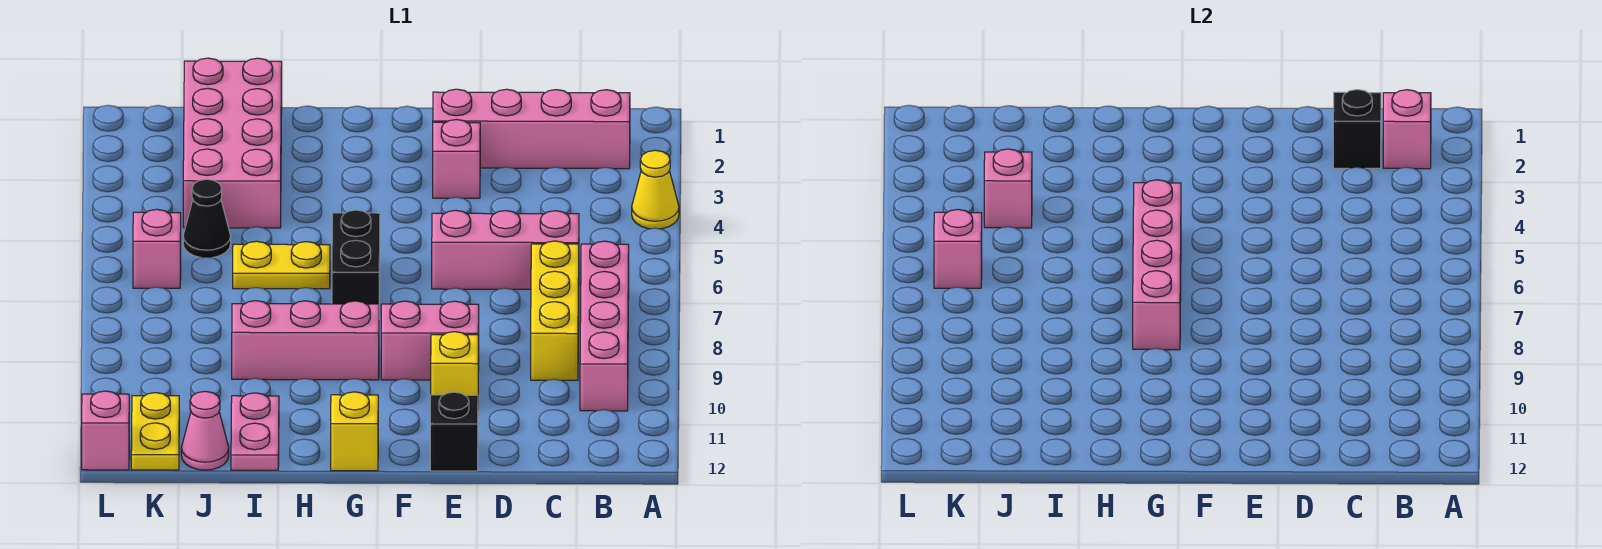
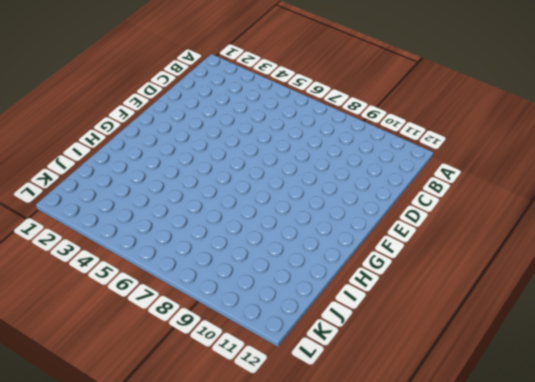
none -> yellow cone A4 level 1
none -> pink brick B2:E2 level 1
none -> pink brick B7:B10 level 1

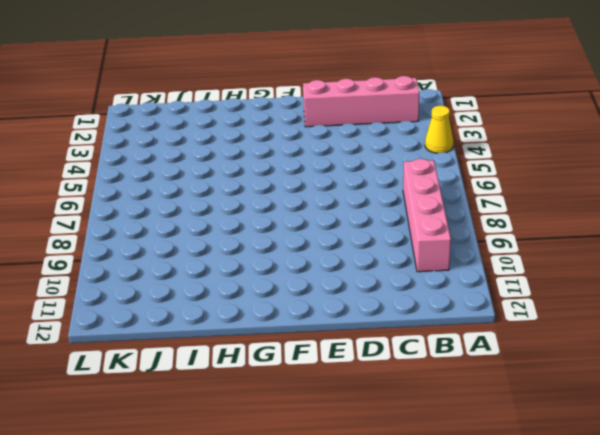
none -> pink brick C6:E6 level 1
none -> yellow brick C7:C9 level 1
none -> pink brick E3 level 1

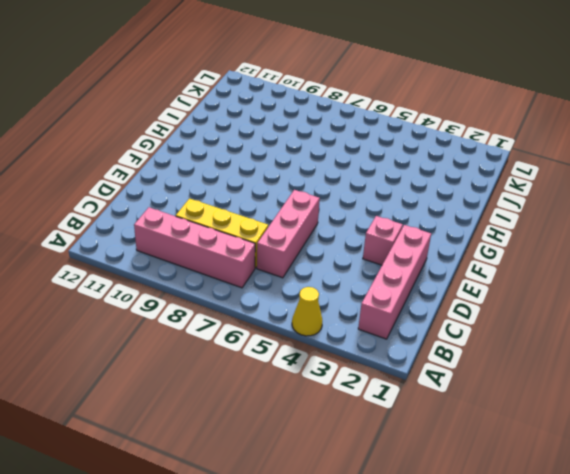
none -> pink brick E9:F9 level 1
none -> yellow brick E10 level 1
none -> black brick E12 level 1

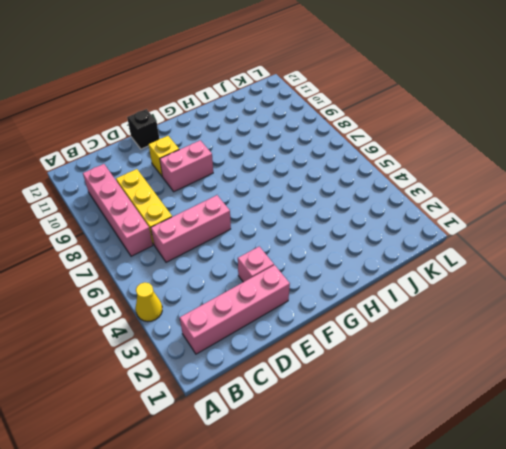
none -> black brick G6:G7 level 1
none -> pink brick G9:I9 level 1
none -> yellow brick G12 level 1

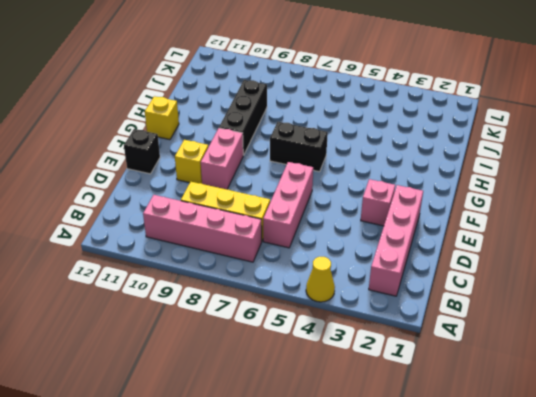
black brick G9:I9 level 1 -> pink brick G9:I9 level 1
none -> yellow plate H6:I6 level 1
none -> pink brick I1:J4 level 1
none -> pink plate I11:I12 level 1

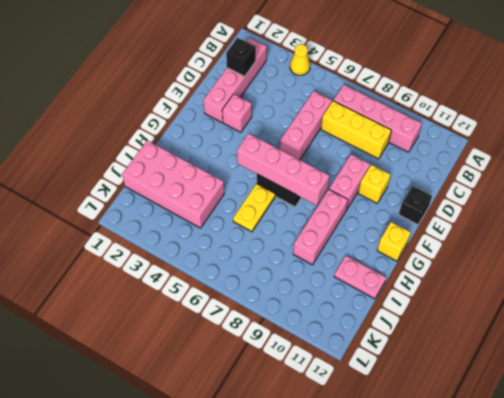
none -> black cone J5 level 1
none -> pink cone J12 level 1
none -> pink brick K6 level 1

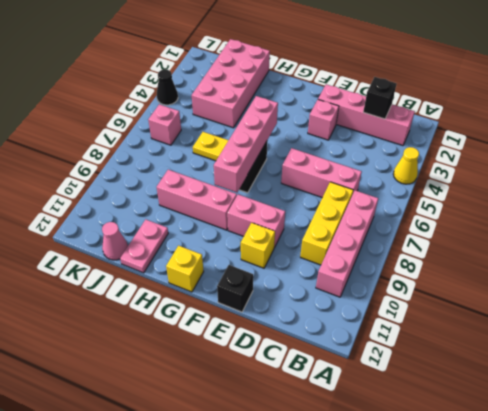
black cone L4 level 1 -> black cone J5 level 1
none -> yellow plate K11:K12 level 1
none -> pink brick L12 level 1
none -> pink brick B2 level 2

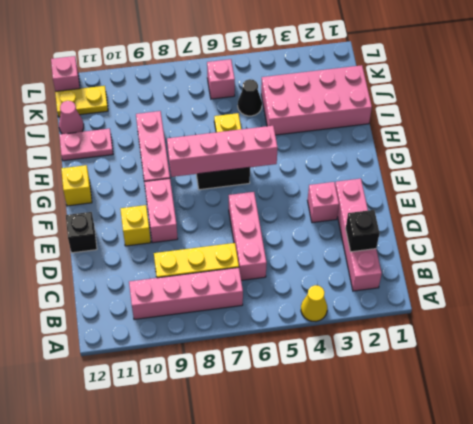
none -> pink brick B2 level 2
none -> pink brick J4 level 2
none -> pink brick K6 level 2

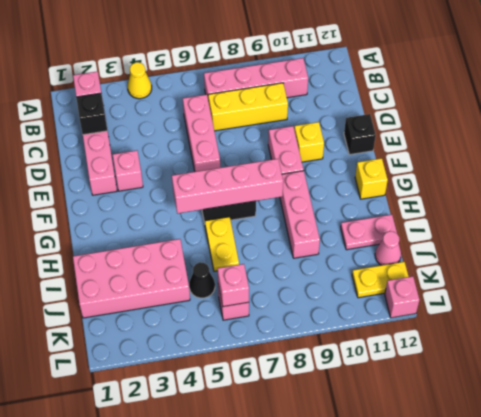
none -> pink brick J4 level 2

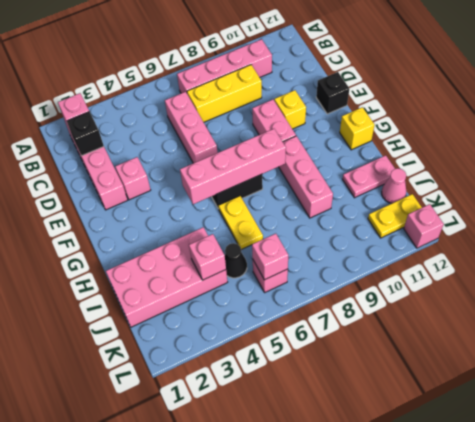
none -> yellow cone A4 level 1

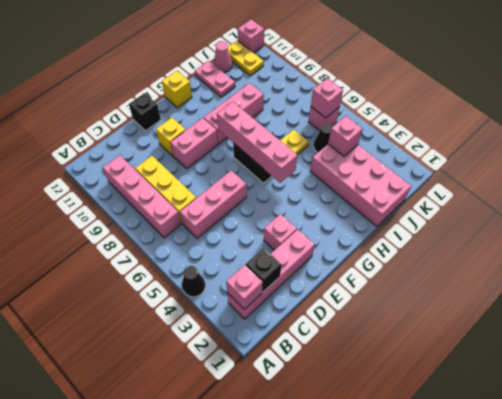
black cone A4 level 1 -> yellow cone A4 level 1

